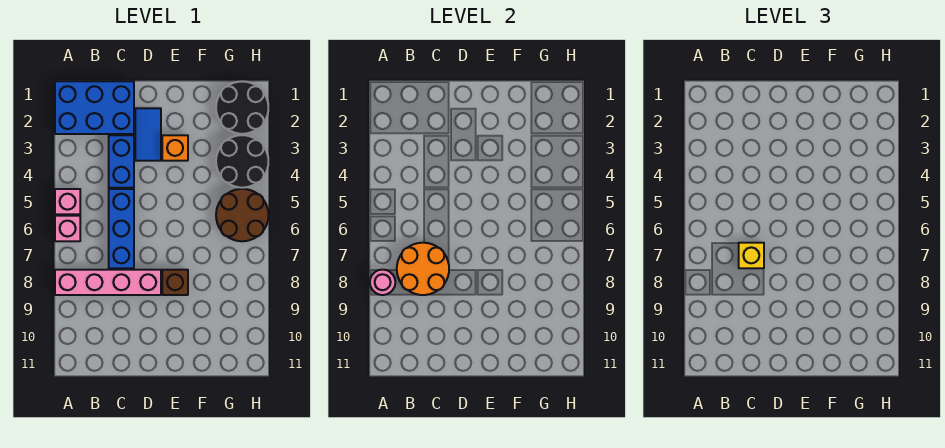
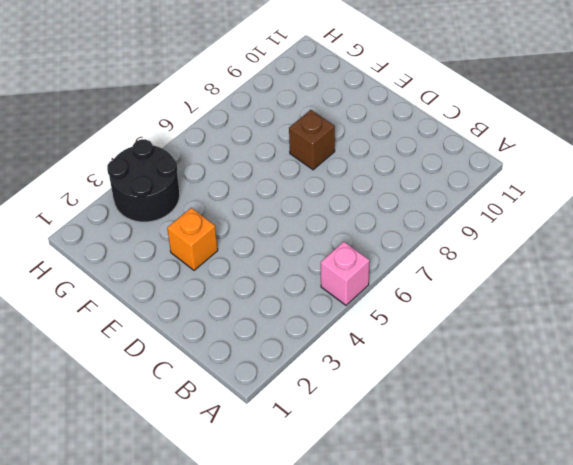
none -> blue brick A1:C2 level 1
none -> pink brick A6 level 1
none -> pink brick A8:D8 level 1

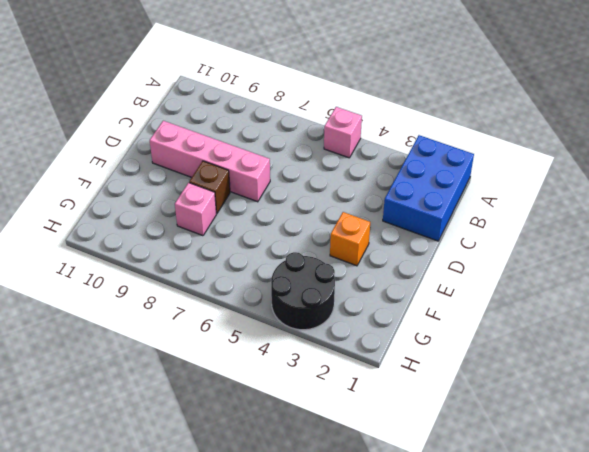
pink brick D7:D10 level 1 -> pink brick A8:D8 level 1
pink brick F8 level 1 -> pink brick A6 level 1
none -> blue brick C3:C4 level 1
none -> blue brick C5:C7 level 1
none -> blue tile D2:D3 level 1

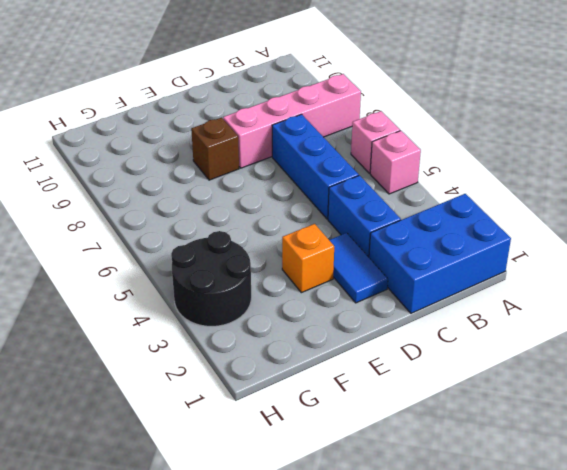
none -> black round brick G1:H2 level 1
none -> brown round brick G5:H6 level 1
none -> pink round brick A8 level 2

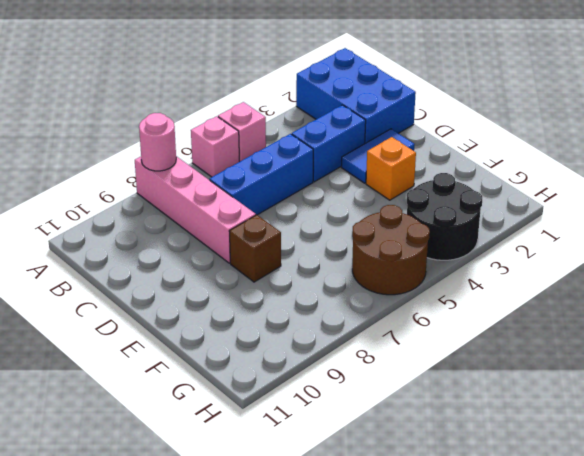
none -> black round brick G1:H2 level 1
none -> orange round brick B7:C8 level 2
none -> yellow brick C7 level 3

